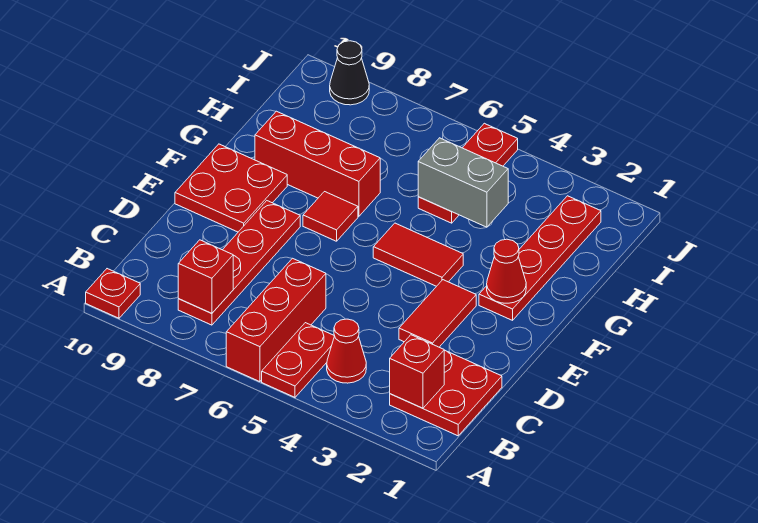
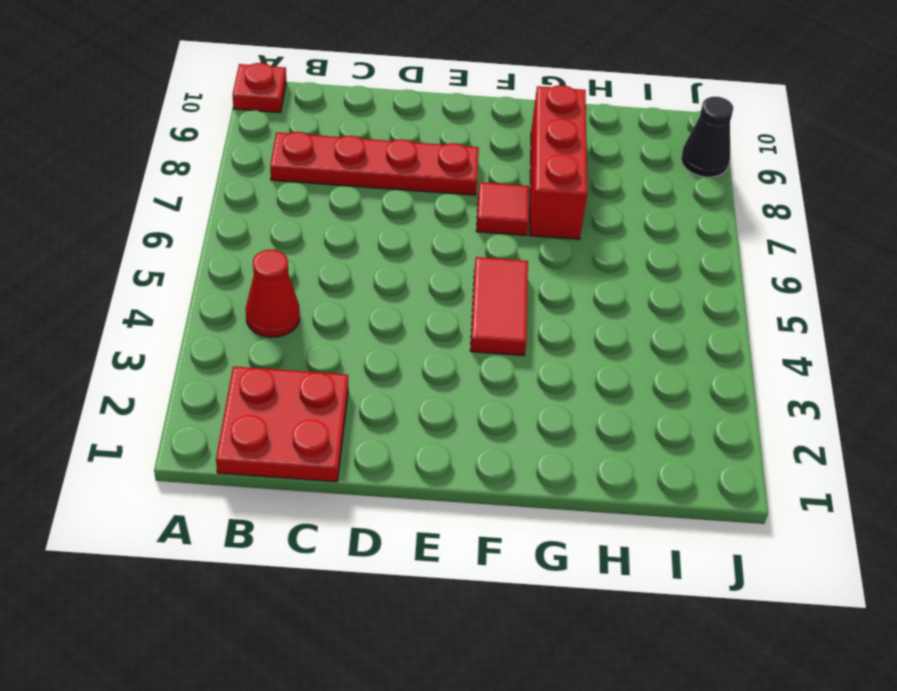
none -> red plate A5:B5 level 1
none -> red brick A6:C6 level 1
none -> red tile D3:E3 level 1

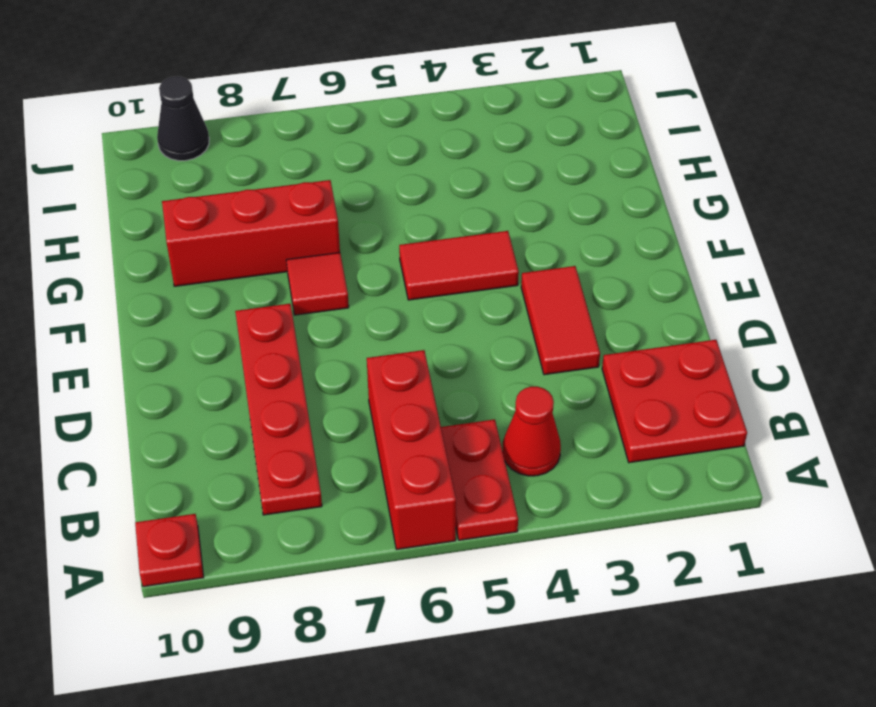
none -> red plate E9:F10 level 1
none -> red plate F2:I2 level 1
none -> red plate H5:J5 level 1

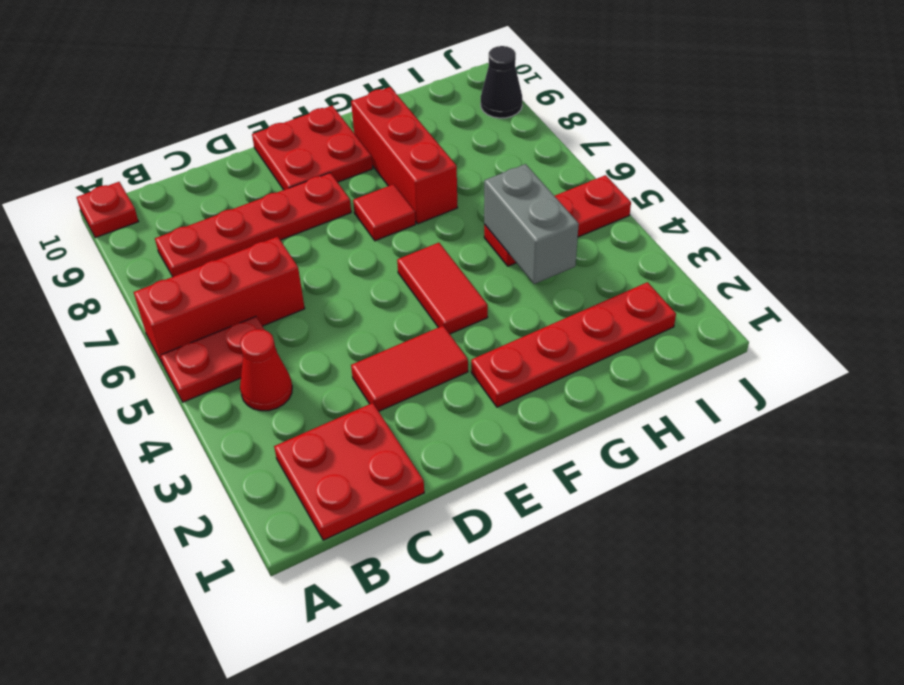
none -> red brick B2 level 2
none -> red brick B8 level 2
none -> red cone F2 level 2

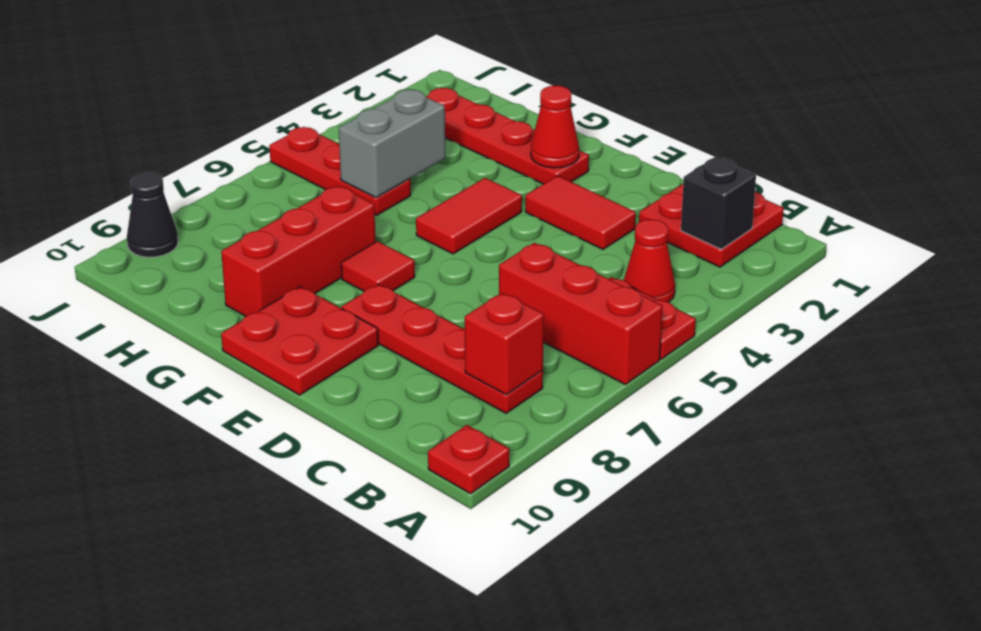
black brick B2 level 2 -> red brick B2 level 2

